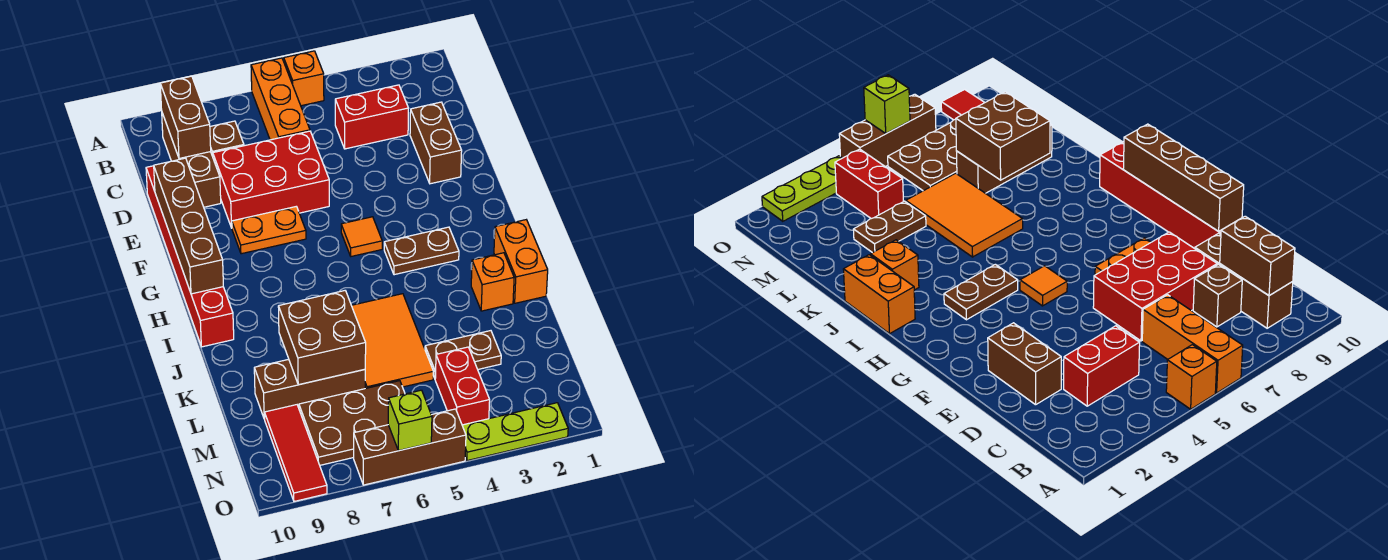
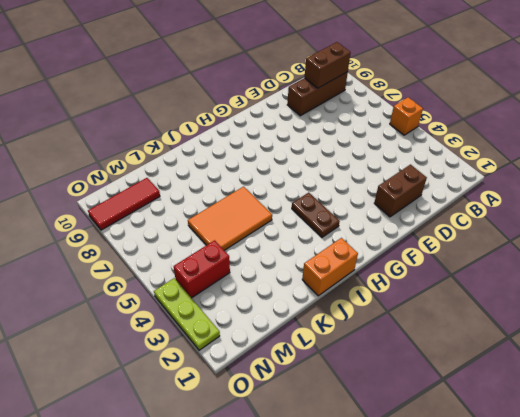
none -> orange brick A6:C6 level 1
none -> red brick C3:C4 level 1
none -> brown brick C8 level 1

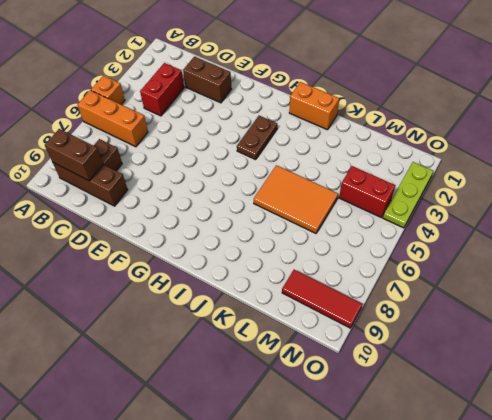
none -> red brick D6:E8 level 1
none -> red brick D10:I10 level 1
none -> orange plate F7:F8 level 1

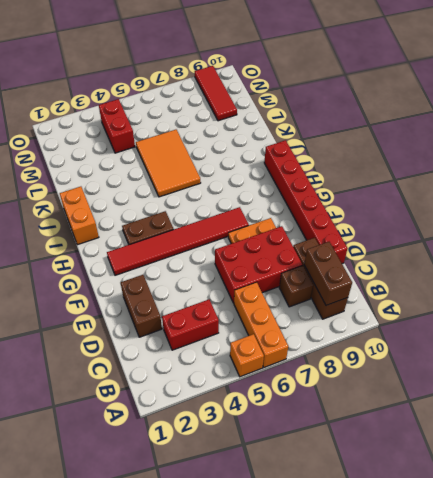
red tile G2:G7 level 1 -> orange tile G5 level 1
none -> orange brick J2 level 1
none -> brown plate L3:L4 level 1
none -> brown brick L7:L9 level 1

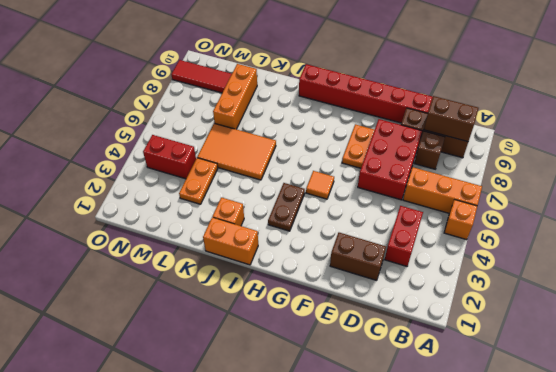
orange plate L3:L4 level 1 -> brown plate L3:L4 level 1
orange brick L7:L9 level 1 -> brown brick L7:L9 level 1
none -> brown plate M6:N8 level 1
none -> lime plate O2:O4 level 1
none -> brown brick O5:O7 level 1

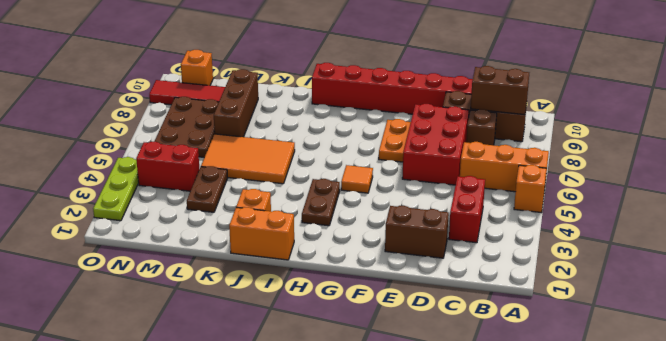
orange brick N10 level 1 -> none
none -> brown brick O5:O7 level 1
none -> brown brick E10:H10 level 2
none -> brown brick K7:L8 level 2

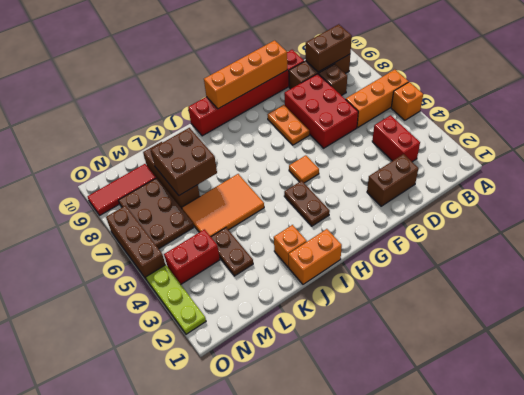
orange brick E10:H10 level 2 -> brown brick E10:H10 level 2
none -> lime brick O6 level 2

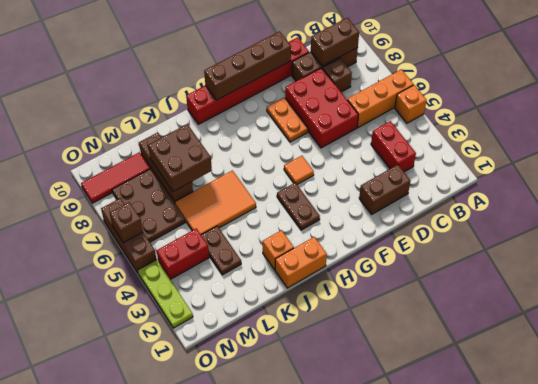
brown brick O6 level 2 -> lime brick O6 level 2

